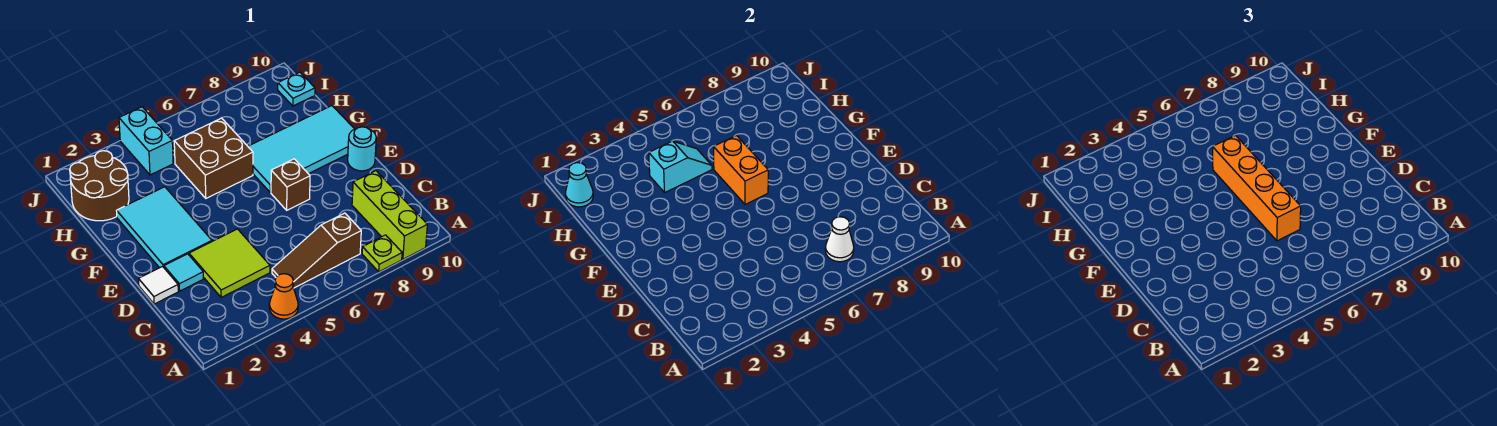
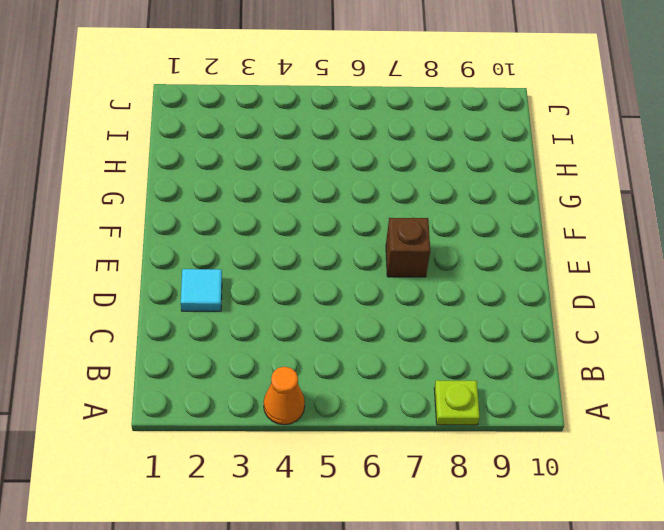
none -> lime brick A9:C9 level 1
none -> brown slope B5:B7 level 1 top 7
none -> lime tile C3:D4 level 1

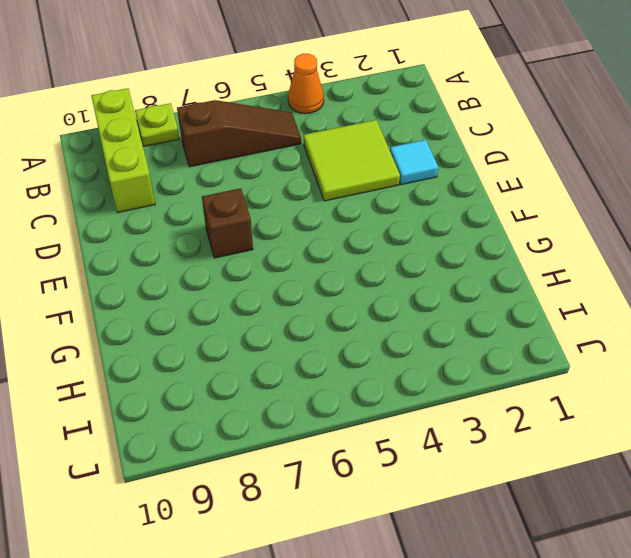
none -> white tile D1 level 1
none -> cyan tile E2:G3 level 1
none -> cyan round brick E10 level 1

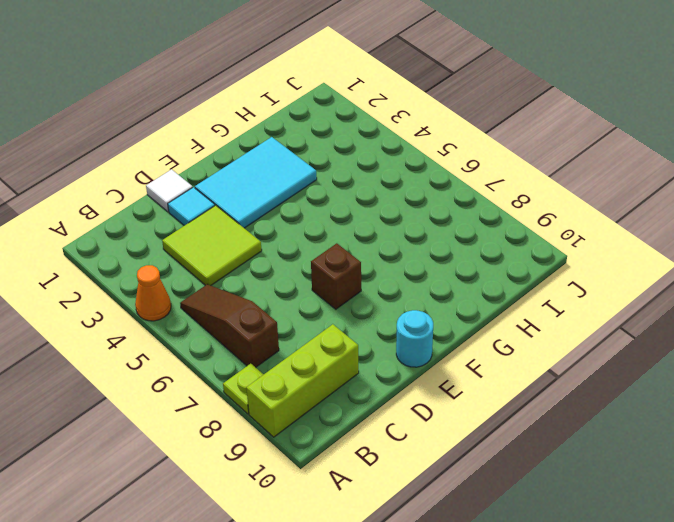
none -> cyan tile F7:G10 level 1
none -> brown brick G5:H6 level 1
none -> brown round brick H1:I2 level 1

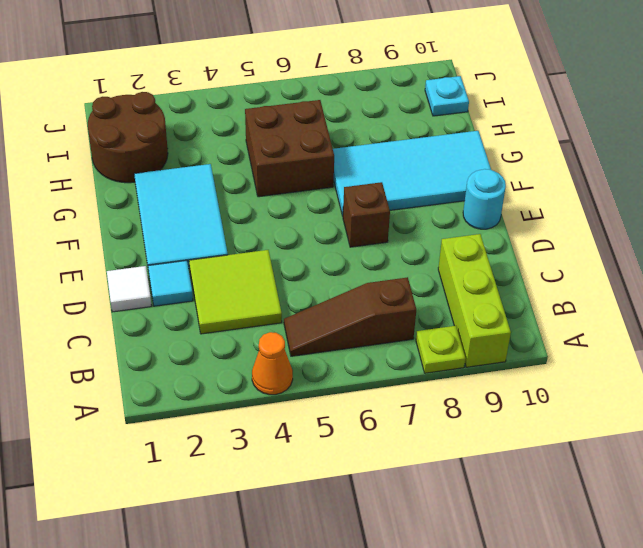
none -> cyan brick I4:J4 level 1
none -> white cone B7 level 2
none -> orange brick F6:G6 level 2

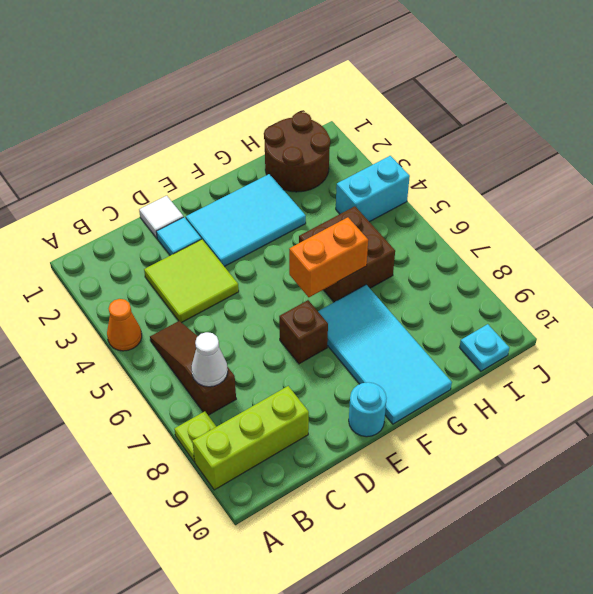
none -> cyan slope H4:H5 level 2 top 4
none -> cyan cone I1 level 2
none -> orange brick D6:G6 level 3

